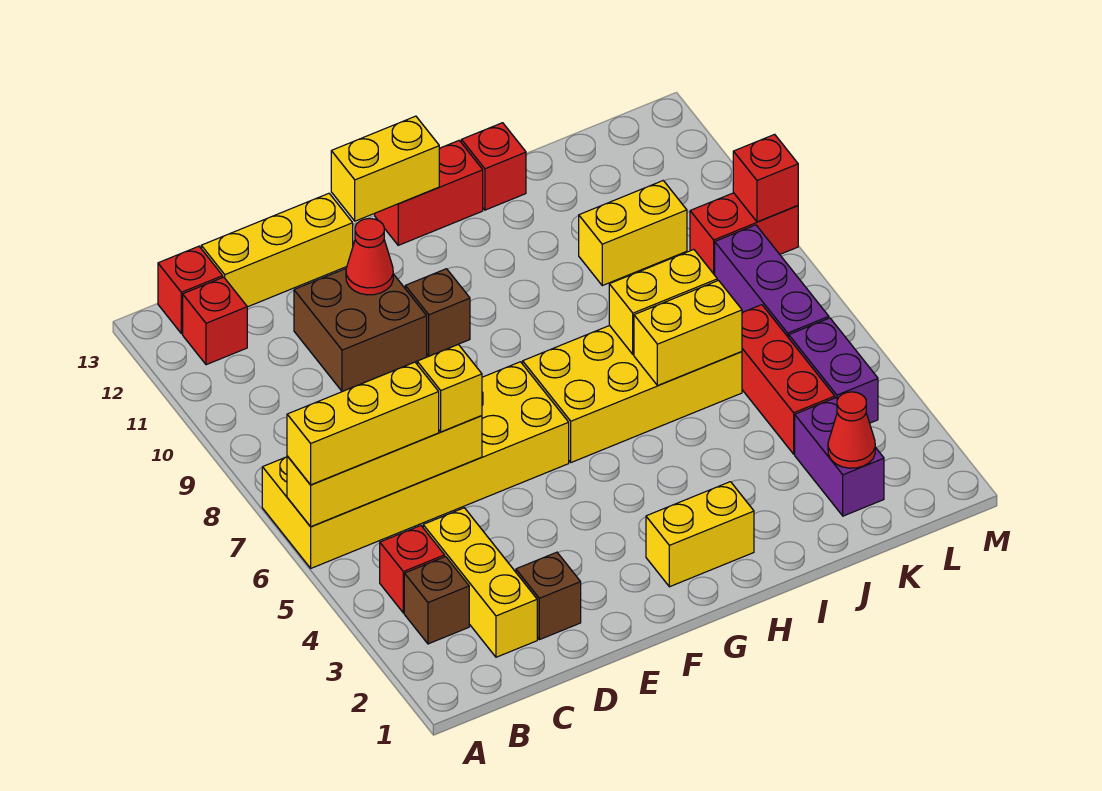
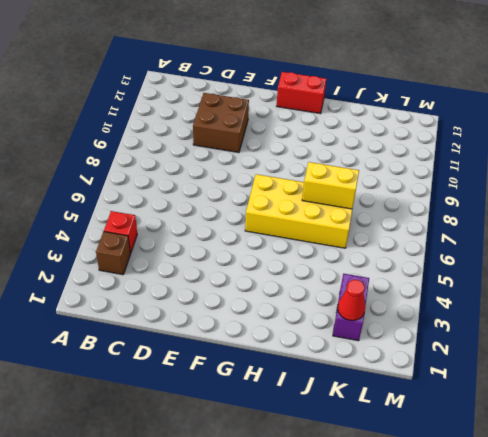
none -> yellow brick A6:F7 level 1
none -> red brick B12 level 1
none -> red brick B13 level 1

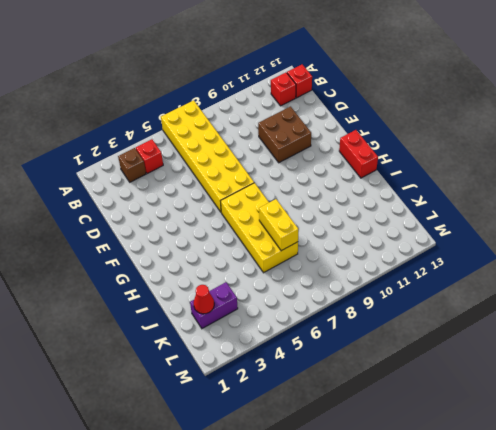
none -> yellow brick C2:C4 level 1
none -> yellow brick C13:E13 level 1
none -> brown brick D2 level 1

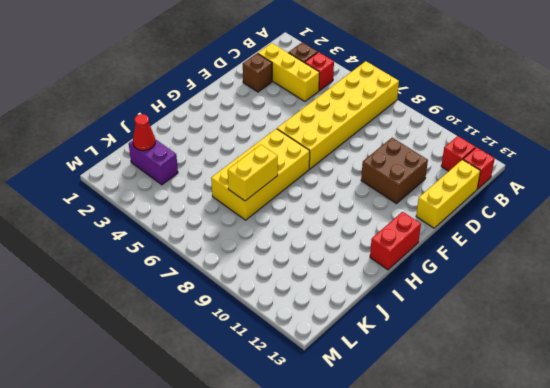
none -> brown brick F10 level 1
none -> yellow brick G2:H2 level 1
none -> red brick I13 level 1

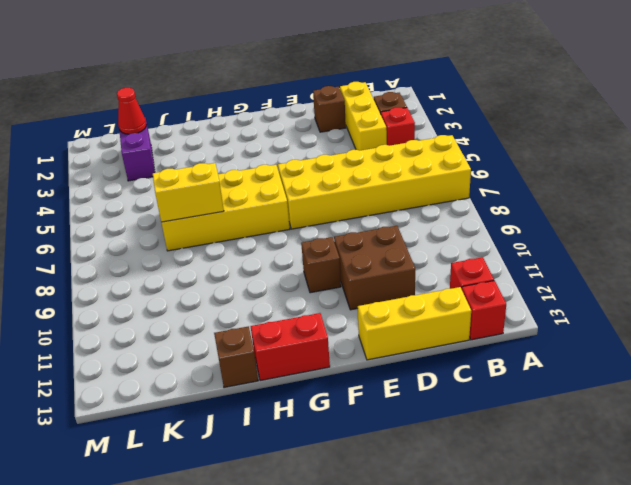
brown brick I13 level 1 -> red brick I13 level 1
none -> yellow brick G2:H2 level 1
none -> yellow brick J10:K10 level 1
none -> red brick K4:K6 level 1

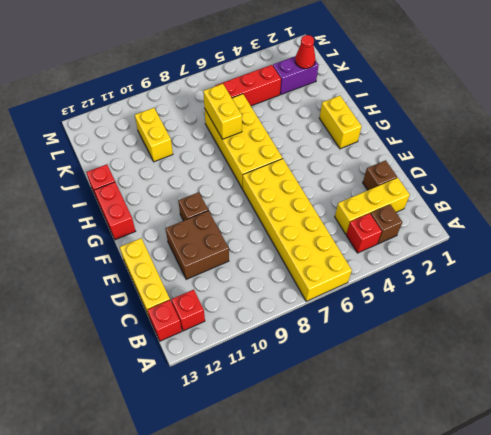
none -> purple brick L4:L5 level 1
none -> purple brick L6:L8 level 1
none -> red brick L9:M9 level 1

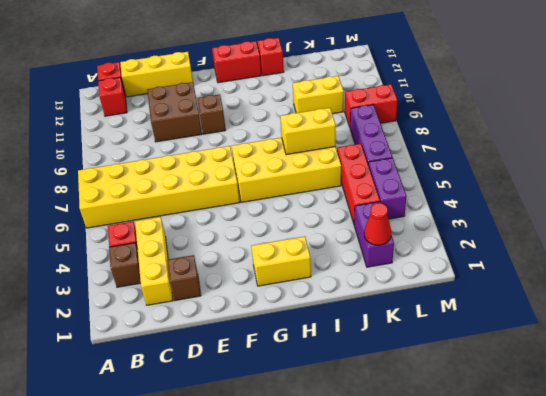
none -> yellow brick A6:D6 level 2
none -> red cone E11 level 2
none -> yellow brick F13:G13 level 2

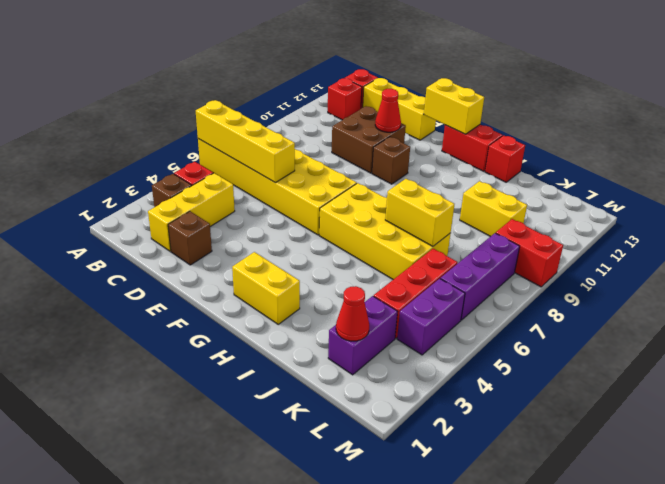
none -> yellow brick I6:J6 level 2
none -> red brick M9 level 2
none -> yellow brick A6:C6 level 3

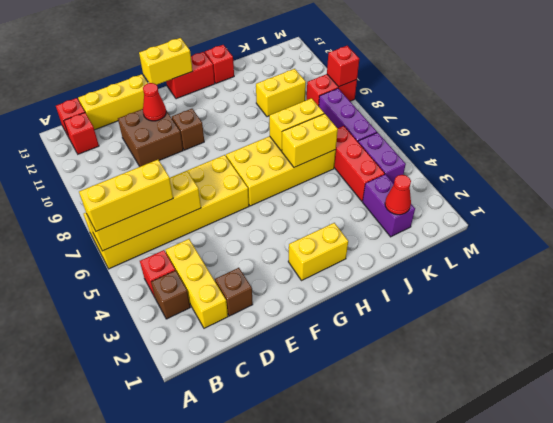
none -> yellow brick D6 level 3

